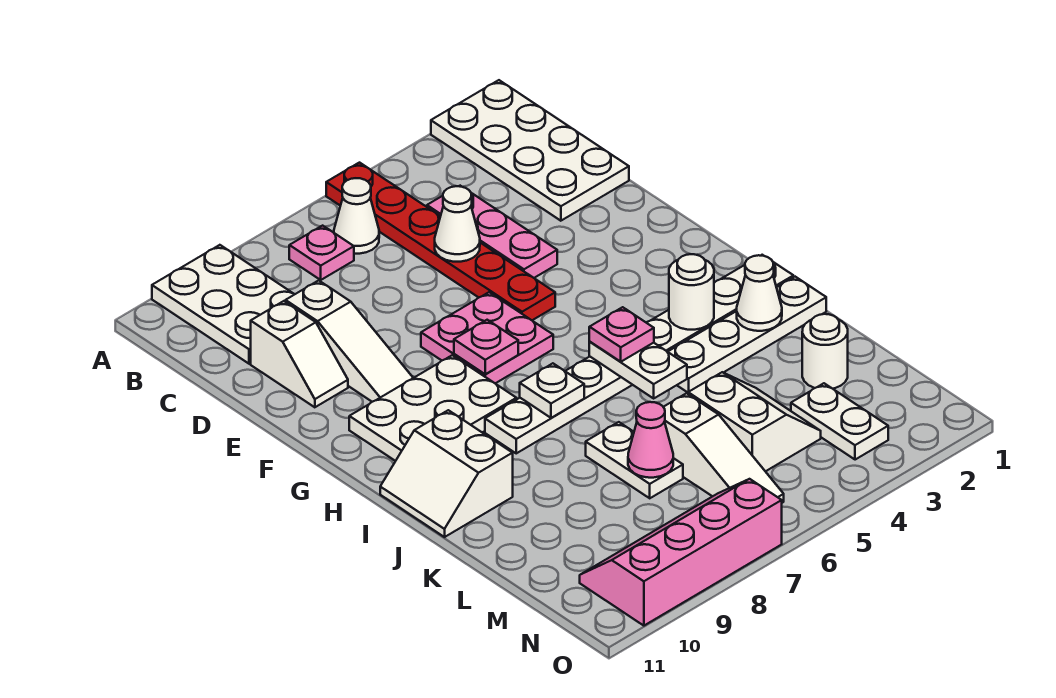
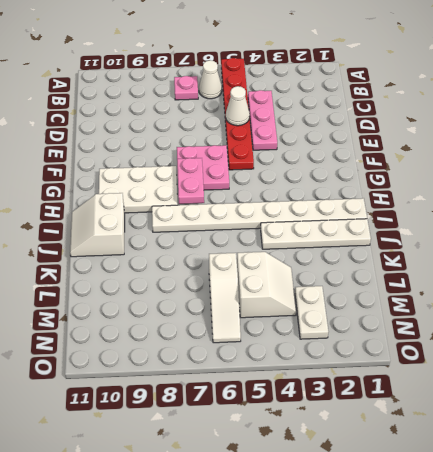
pink plate G7:H7 level 2 -> pink plate G7 level 2
none -> white plate A1:D2 level 1
none -> white plate A9:C10 level 1
none -> white slope D9:F9 level 1 top D

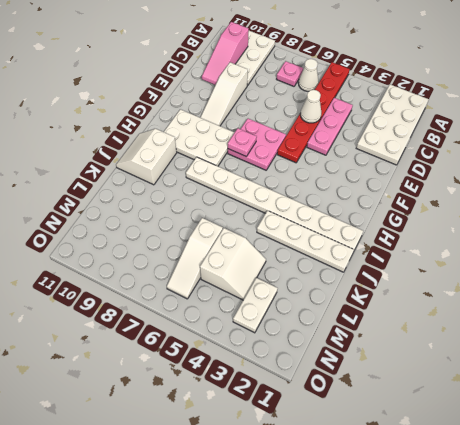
pink slope B10:D10 level 2 top B -> none
none -> white slope D10:E10 level 1 top D
none -> white plate K7:L7 level 1
none -> white round brick L2 level 1

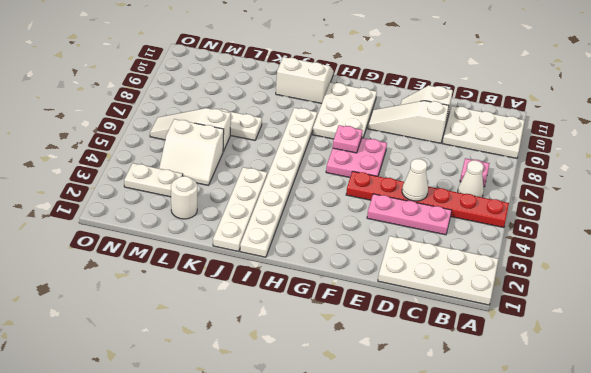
none -> pink slope N7:O10 level 1 top O
none -> white round brick I3 level 2
none -> white plate I5:J5 level 2

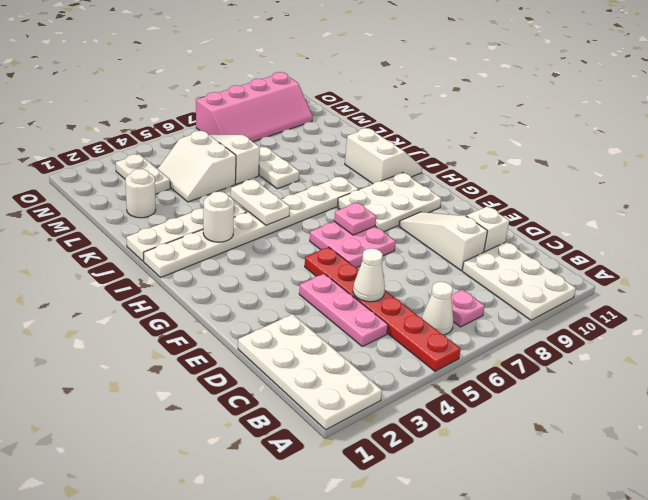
none -> white plate I7 level 2
none -> white cone J2 level 2
none -> pink cone L7 level 2

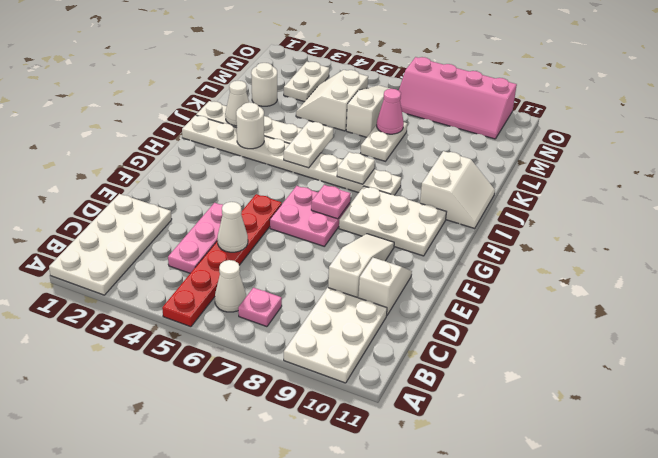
none -> pink plate I5 level 3

